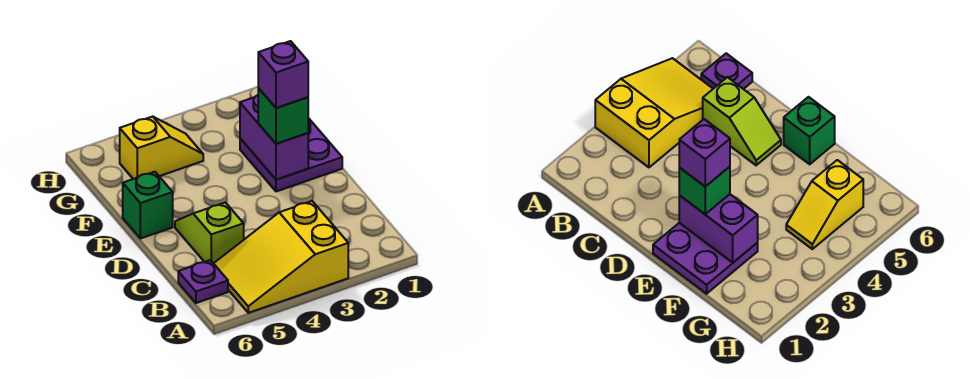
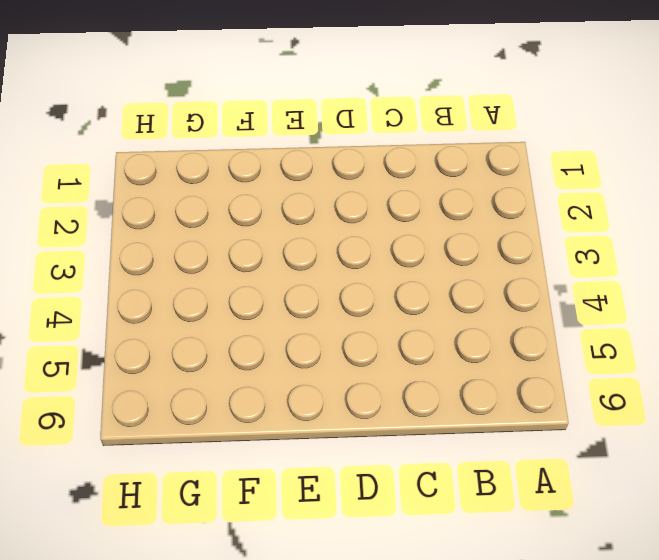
none -> yellow slope A3:B5 level 1 top 3
none -> purple plate B6 level 1

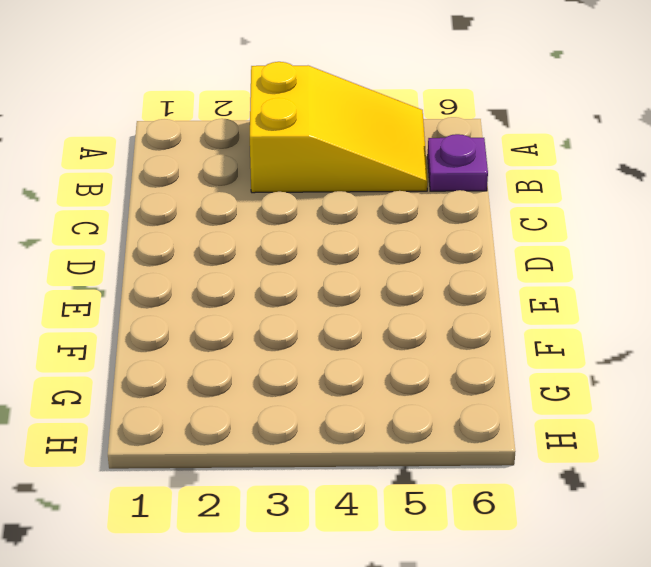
none -> lime slope C5:D5 level 1 top C
none -> purple plate E1:F2 level 1

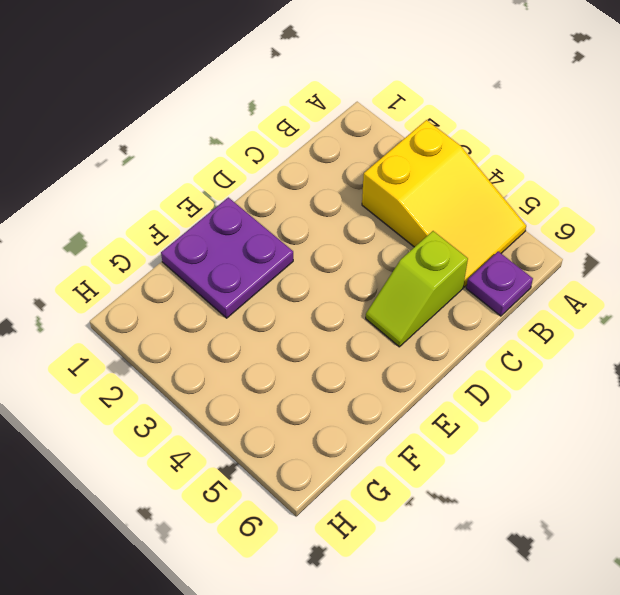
none -> green brick E6 level 1
none -> yellow slope G4:G5 level 1 top 5

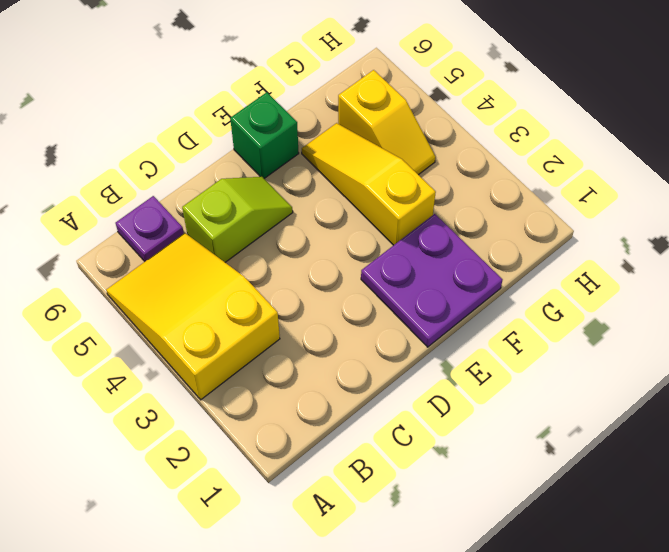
yellow slope F3:F5 level 1 top 3 -> none
none -> purple brick E2:F2 level 2
none -> green brick E2 level 3

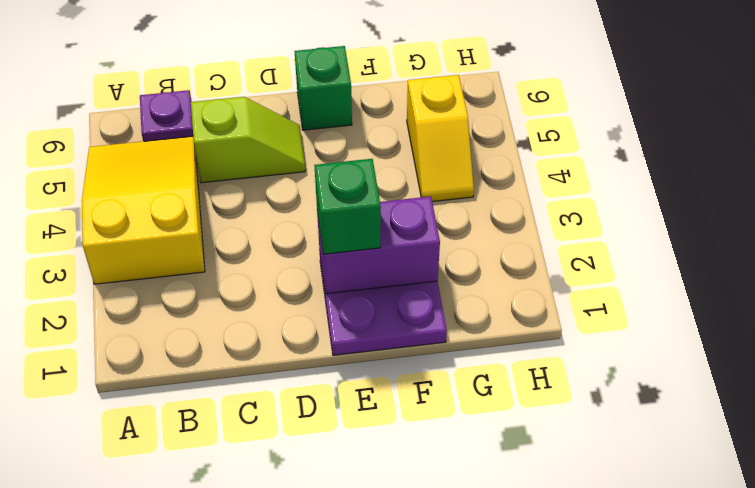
none -> purple brick E2 level 4

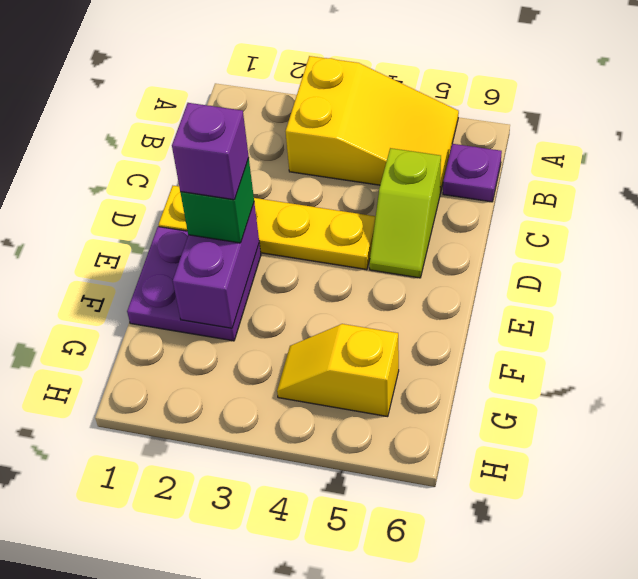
yellow plate D1:D4 level 1 -> none
none -> green brick E6 level 1

